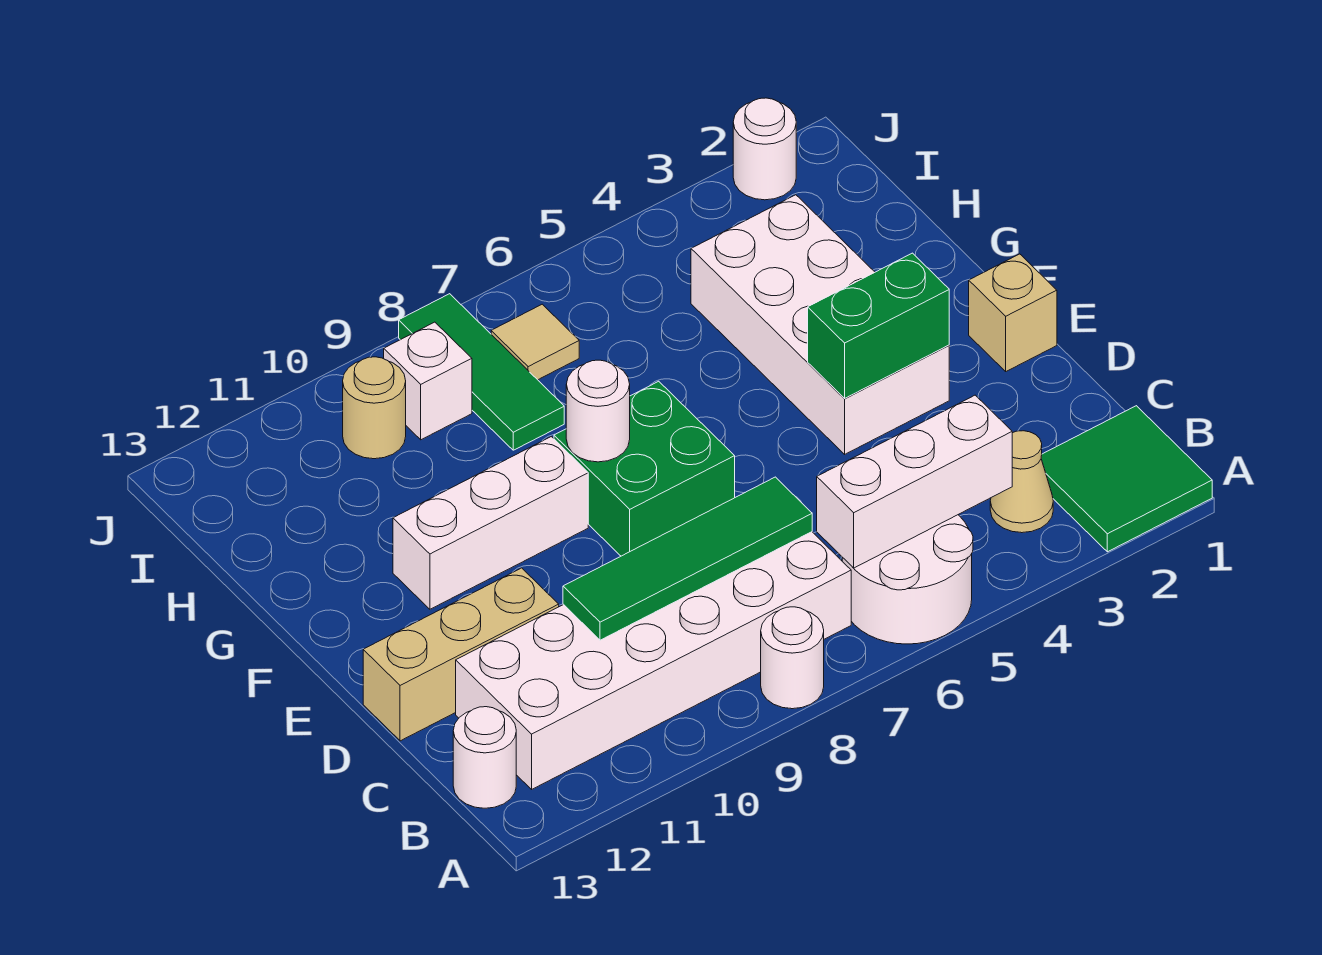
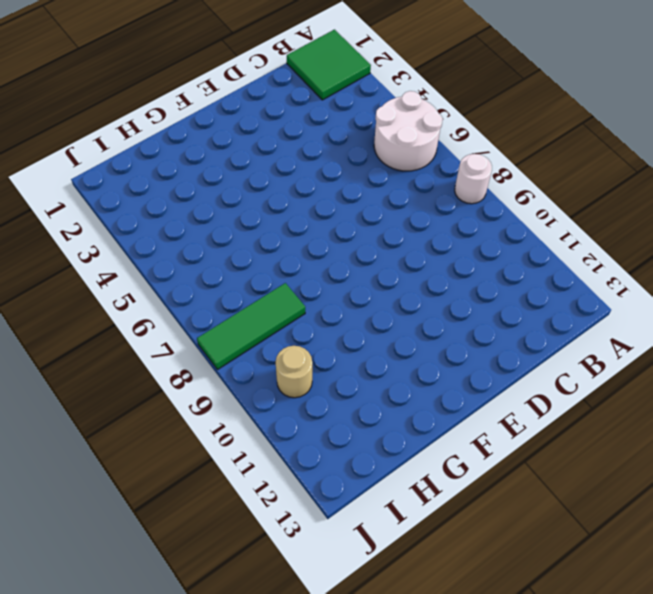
none -> tan cone B3 level 1
none -> white brick B7:C12 level 1
none -> white round brick B13 level 1

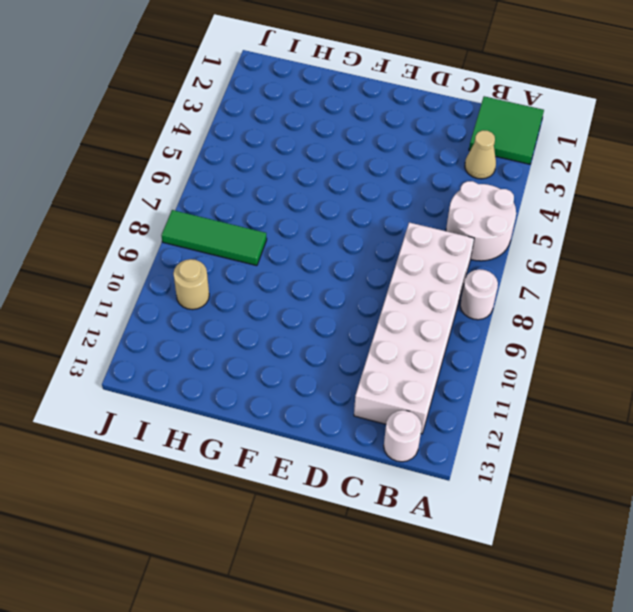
none -> tan brick D11:D13 level 1
none -> tan brick E1 level 1
none -> white brick E3:H4 level 1

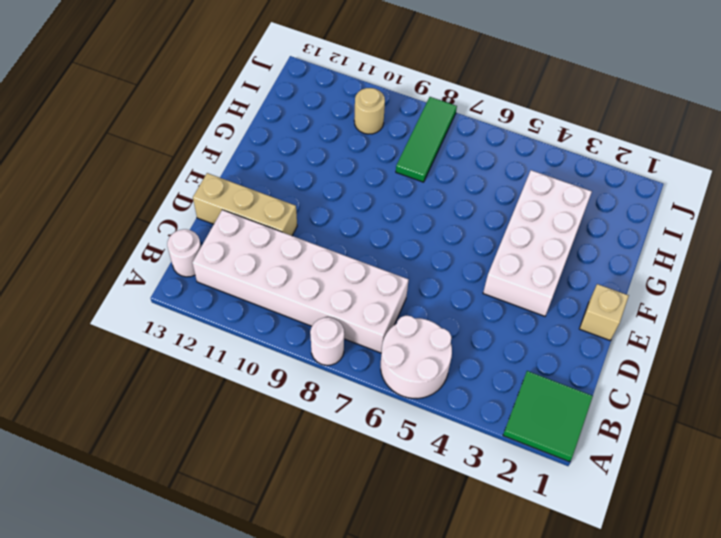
none -> tan cone B3 level 1
none -> green brick E7:F8 level 1
none -> white brick F9:F11 level 1

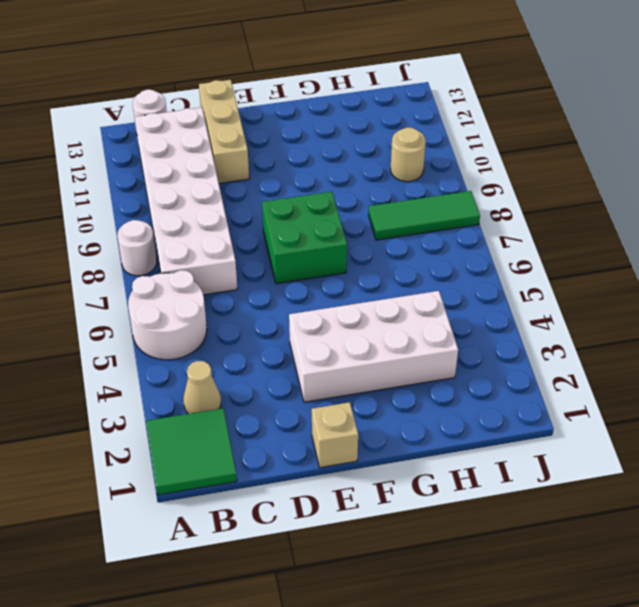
none -> white brick F9:F11 level 1
none -> tan tile I7 level 1
none -> white brick I9 level 1

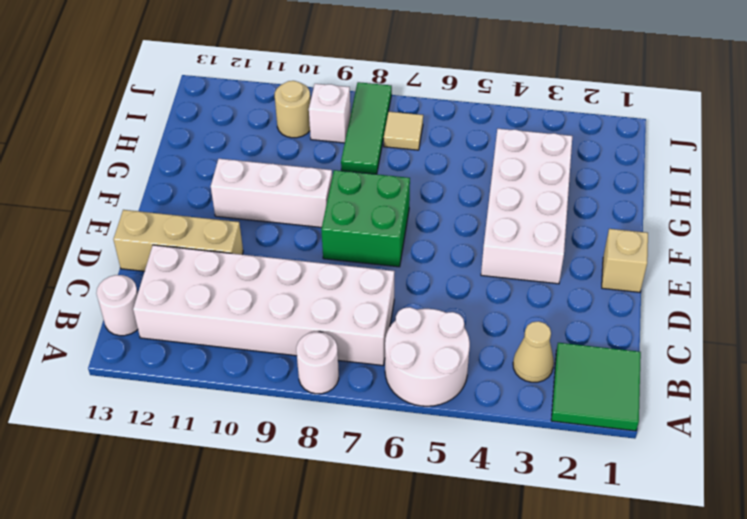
none -> white round brick J2 level 1
none -> white brick B4:B6 level 2
none -> green tile C7:C10 level 2

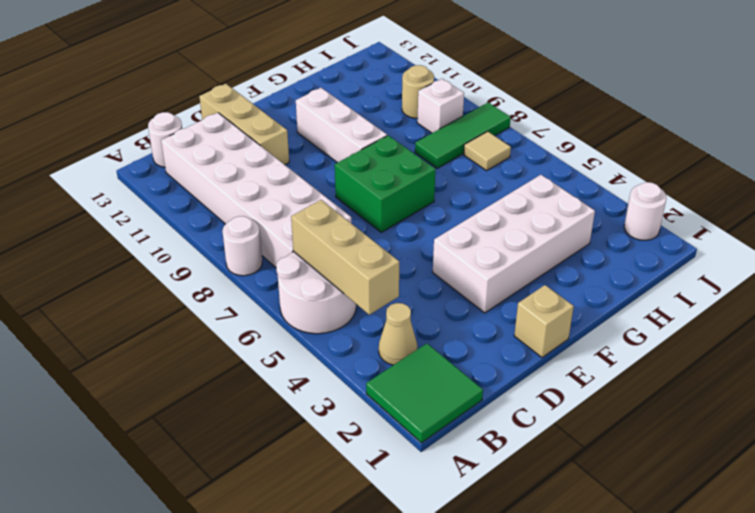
tan brick B4:B6 level 2 -> white brick B4:B6 level 2
none -> green tile C7:C10 level 2
none -> green brick E3:E4 level 2
none -> white round brick F8 level 2

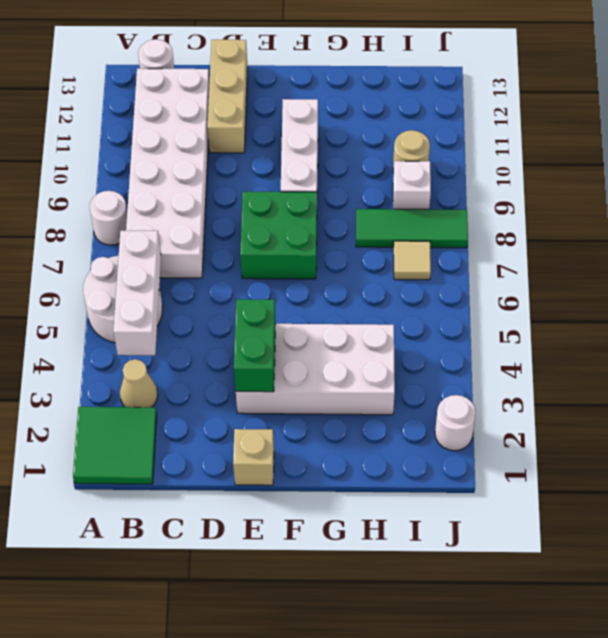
none -> green tile C7:C10 level 2
none -> white round brick F8 level 2

